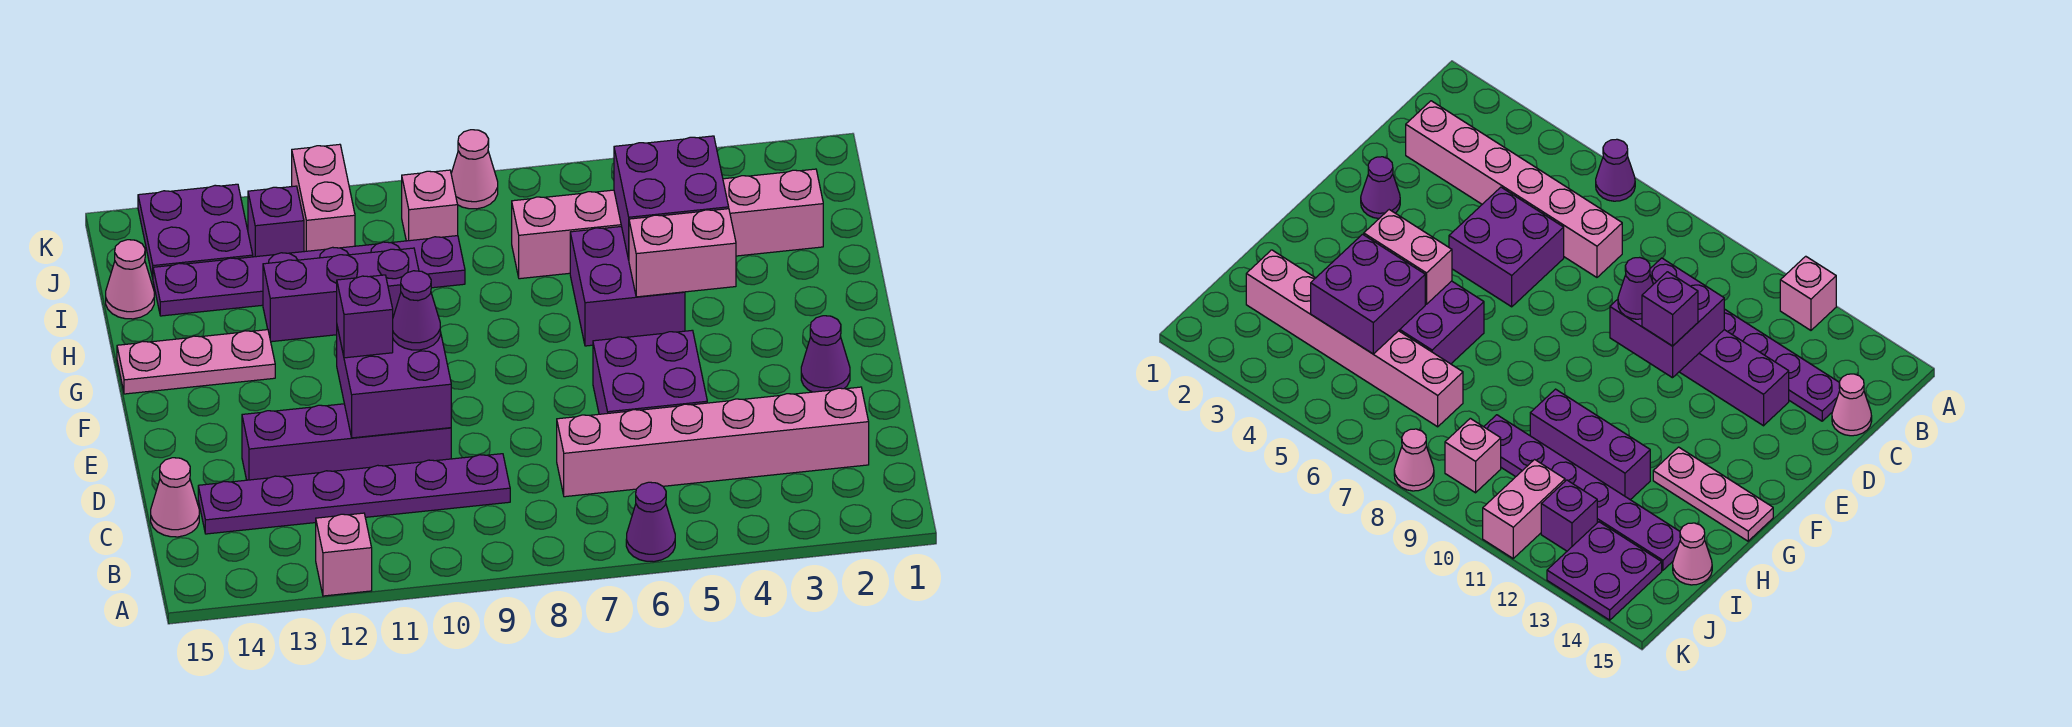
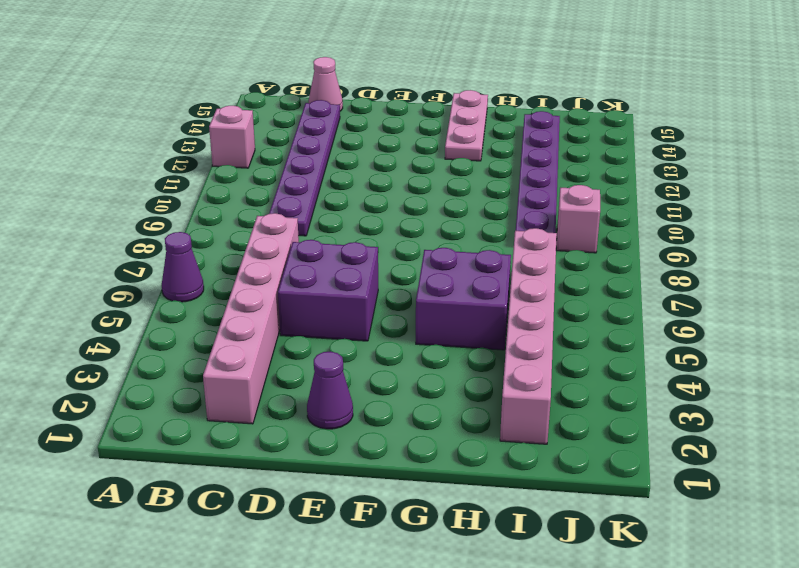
none -> purple brick D10:D13 level 1
none -> purple brick H10:H12 level 1
none -> pink cone I15 level 1

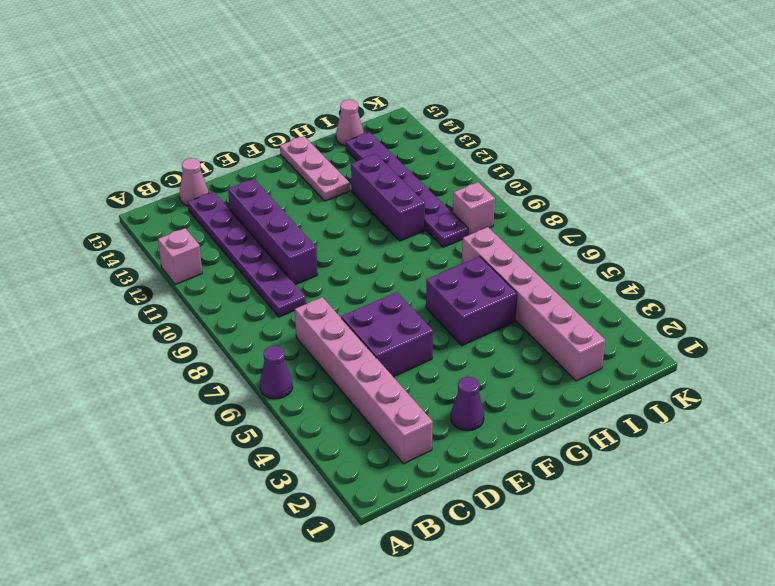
none -> pink brick J11:K11 level 1
none -> purple brick J12 level 1
none -> purple plate J13:K14 level 1

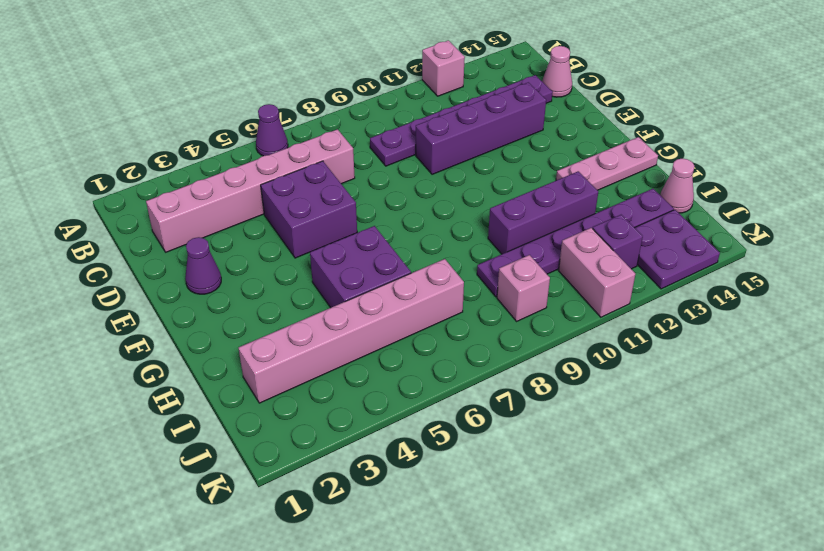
none -> pink cone K8 level 1
none -> purple brick D10:E11 level 2
none -> pink brick G4:G5 level 2

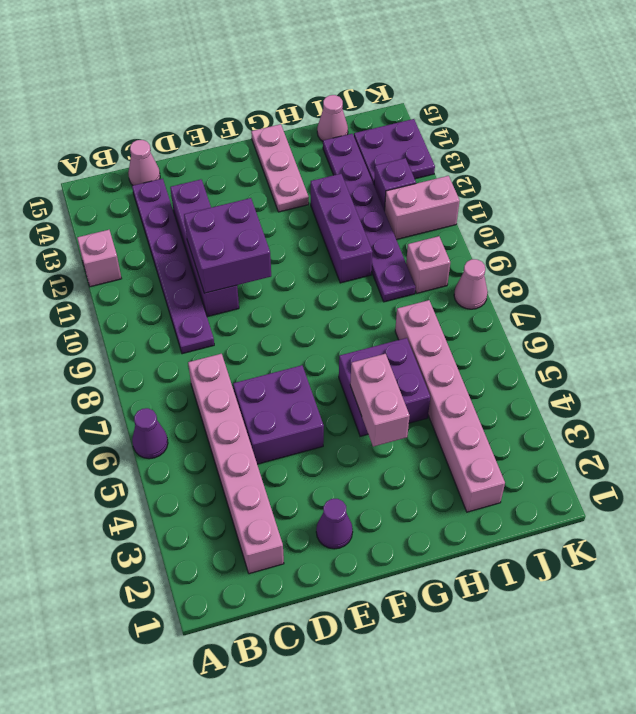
none -> purple brick H4:I5 level 2
none -> purple cone E10 level 3
none -> purple brick E11 level 3

